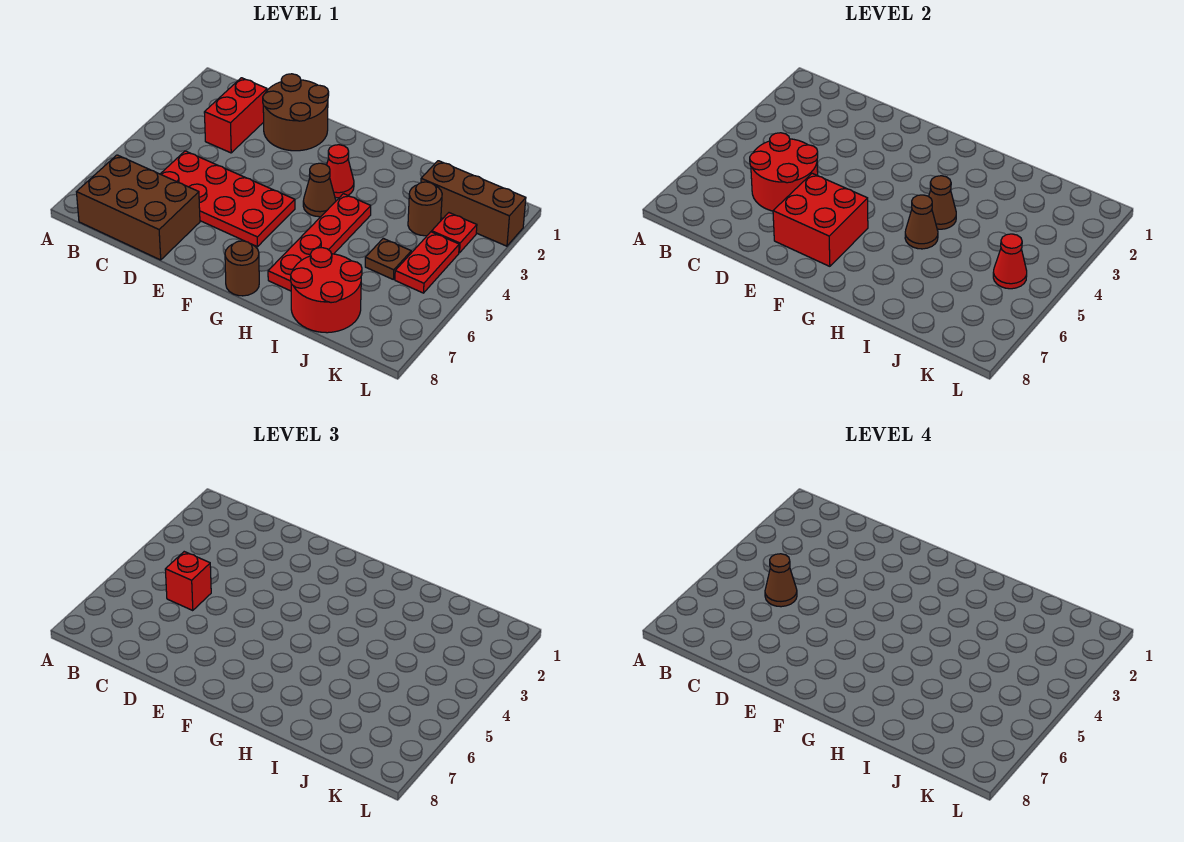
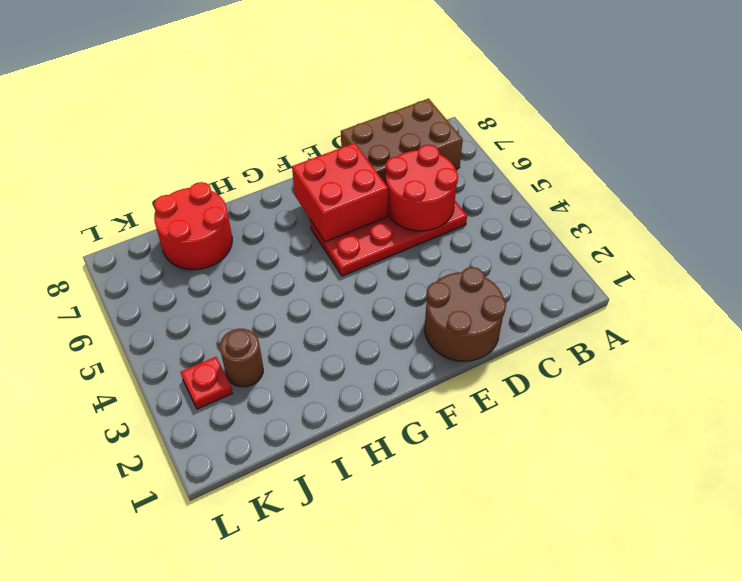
none -> red brick C2:C3 level 1
none -> red cone G3 level 1
none -> brown cone G4 level 1

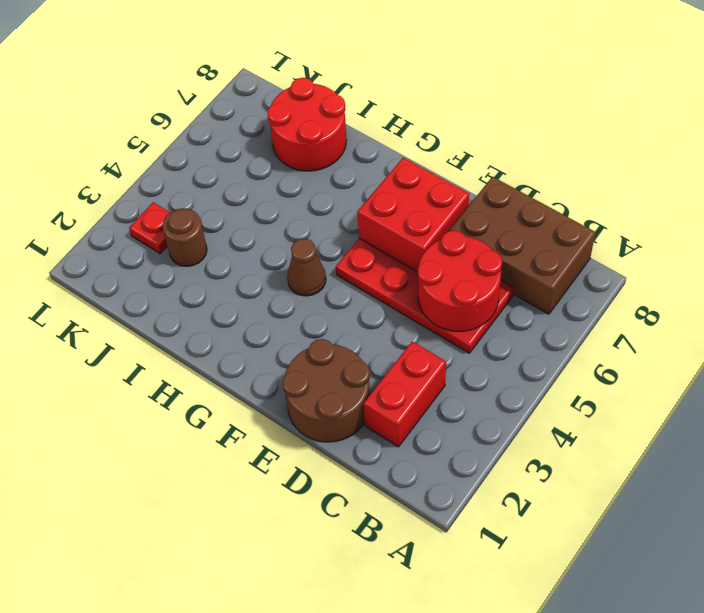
none -> red cone G3 level 1
none -> brown round brick G8 level 1
none -> red plate H4:H7 level 1

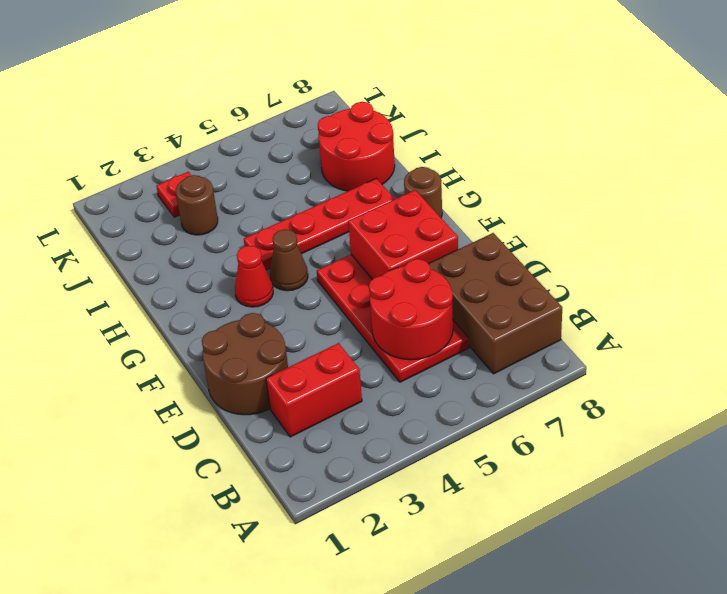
none -> brown brick J2:L2 level 1
none -> brown plate J5 level 1
none -> red plate K4:K5 level 1

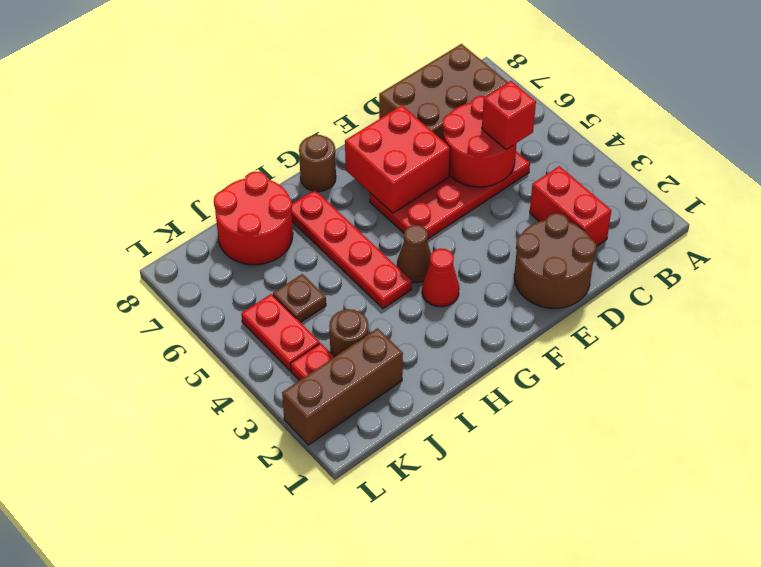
none -> brown cone H4 level 2
none -> brown cone H5 level 2
none -> red cone K5 level 2

